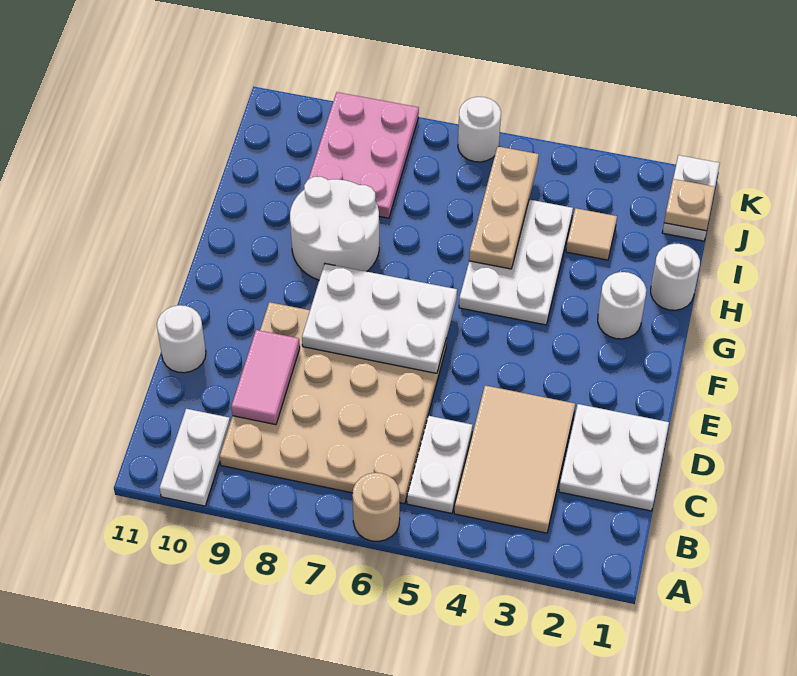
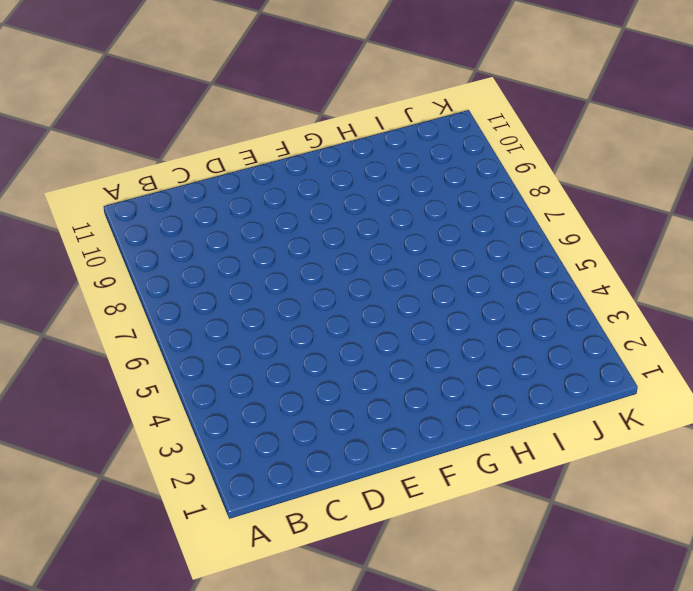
none -> tan round brick A6 level 1
none -> white plate A10:B10 level 1
none -> tan tile B3:D4 level 1

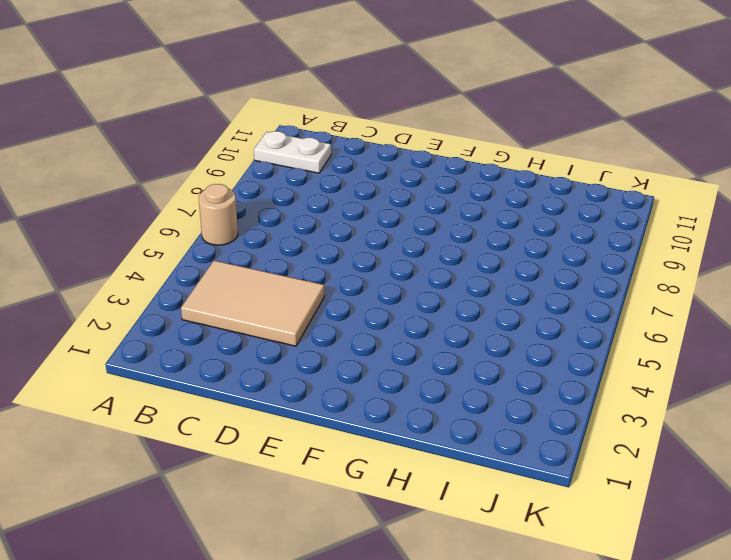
none -> white plate B5:C5 level 1
none -> tan plate B6:E9 level 1
none -> white plate C1:D2 level 1

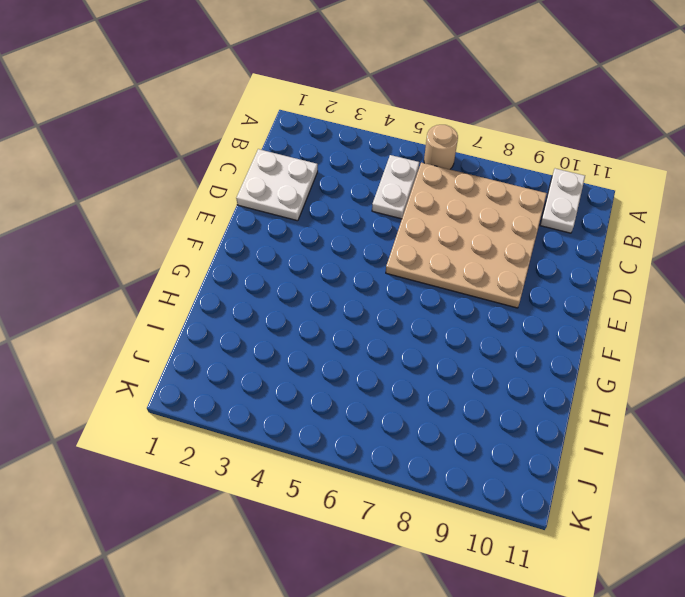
none -> tan tile B3:D4 level 1
none -> white round brick D11 level 1
none -> white round brick G2 level 1

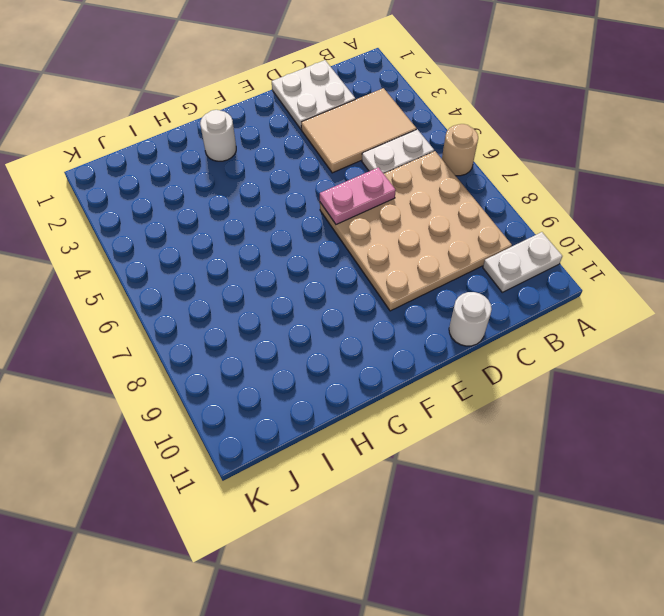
pink plate D6:E6 level 2 -> white plate E6:F8 level 2
none -> white plate G4:I5 level 1
none -> white round brick G8:H9 level 1
none -> white round brick H1 level 1

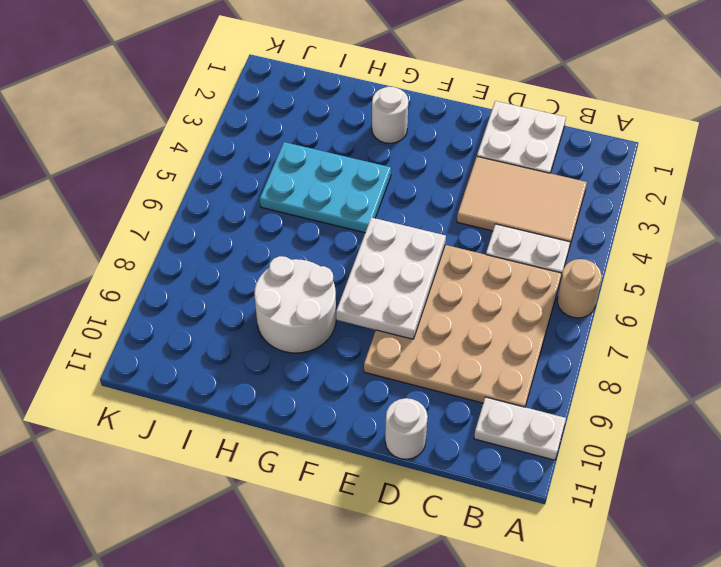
cyan plate G4:I5 level 1 -> white plate G4:I5 level 1
none -> white round brick H1 level 1
none -> tan tile I3 level 1
none -> pink plate I8:K9 level 1

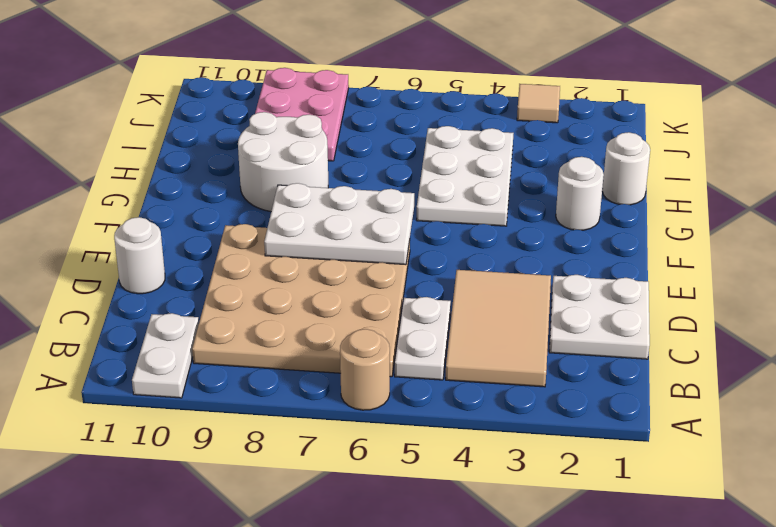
tan tile K3 level 1 -> tan tile I3 level 1
none -> white plate J1:K1 level 1
none -> white round brick K6 level 1
none -> pink tile C9:D9 level 2

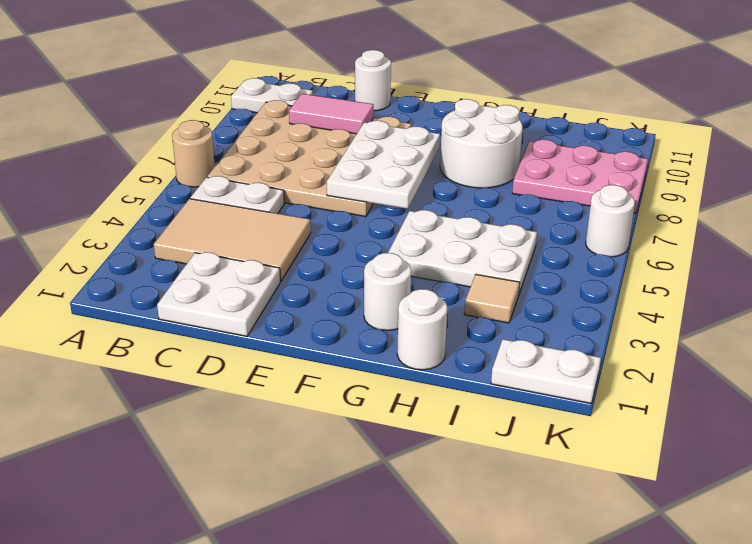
none -> tan plate H5:J5 level 2
none -> tan plate J1 level 2

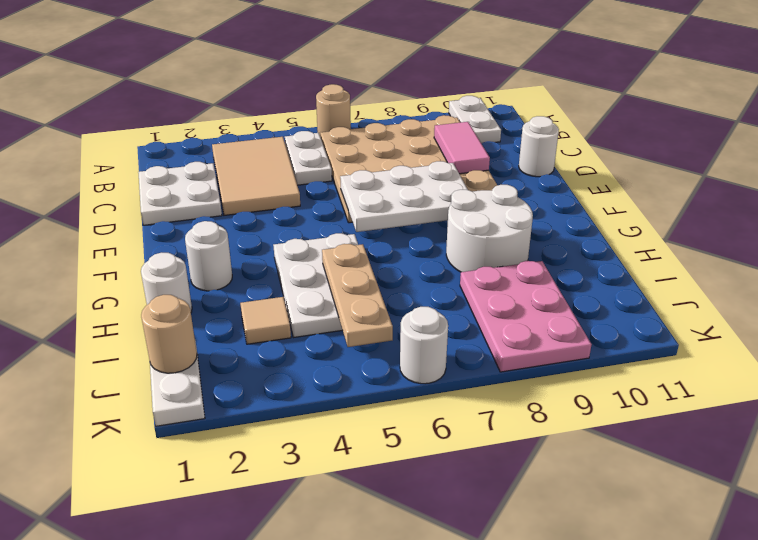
tan round brick J1 level 2 -> tan plate J1 level 2

